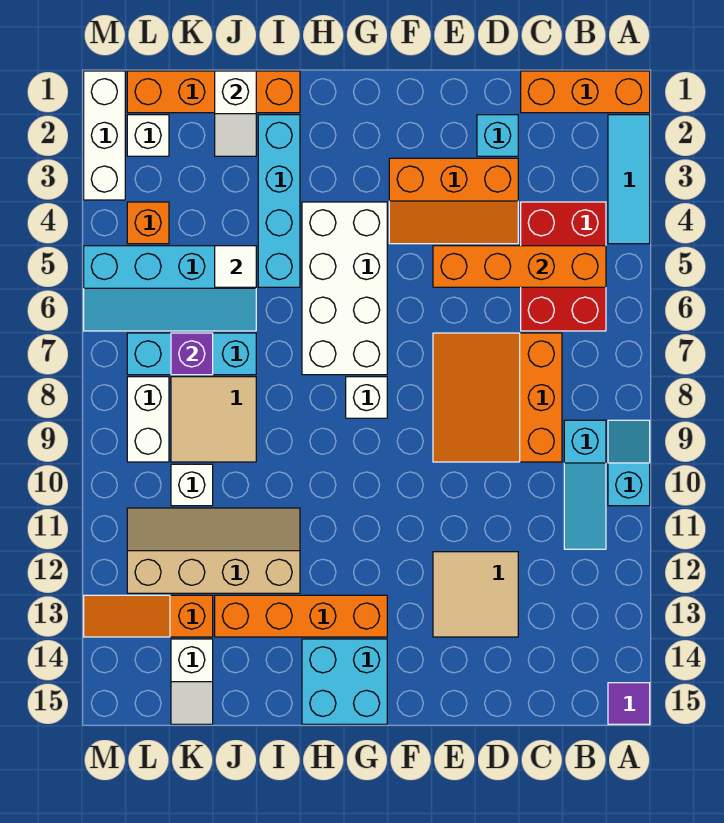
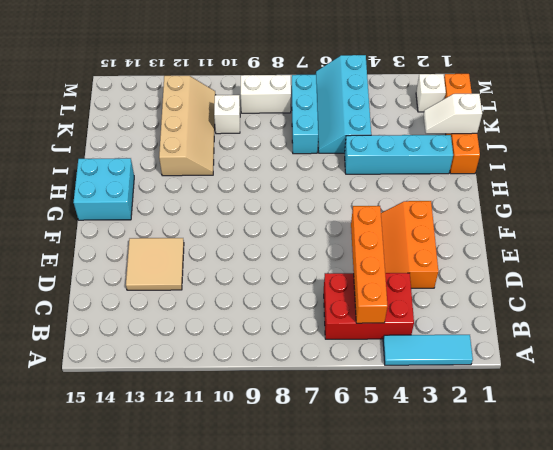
none -> orange brick A1:C1 level 1
none -> cyan slope A9:A10 level 1 top 10
none -> purple tile A15 level 1
none -> cyan slope B9:B11 level 1 top 9

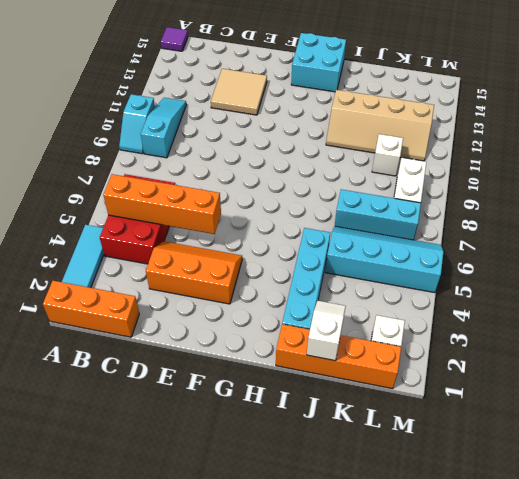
none -> orange slope C7:E9 level 1 top C
none -> cyan brick D2 level 1
none -> white brick G4:H7 level 1
none -> white brick G8 level 1

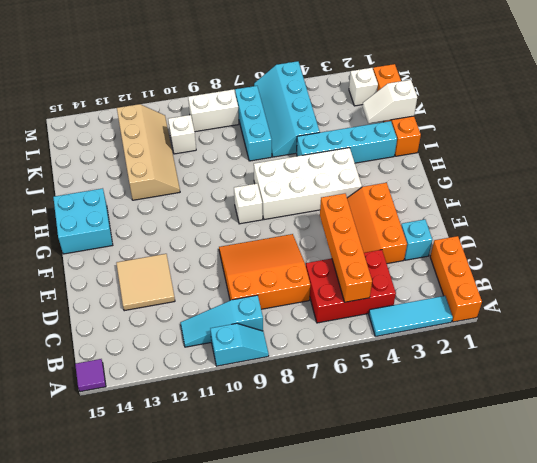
none -> orange brick G13:J13 level 1
none -> tan tile J8:K9 level 1
none -> orange slope K13:M13 level 1 top K
none -> white slope K14:K15 level 1 top 14

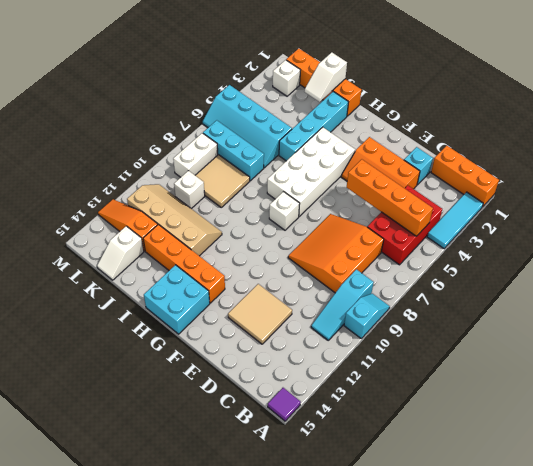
none -> orange brick L4 level 1
none -> white brick M1:M3 level 1
none -> white tile J5 level 2
none -> purple brick K7 level 2

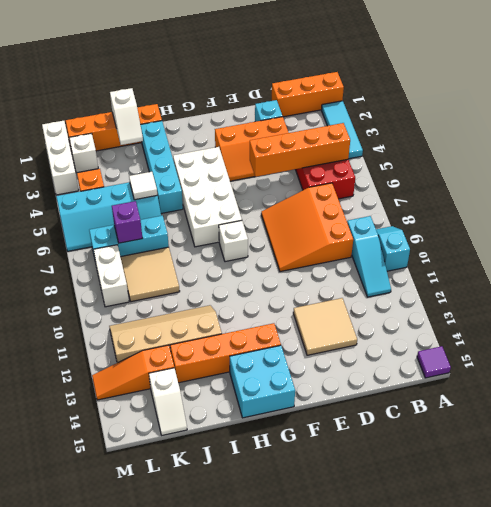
none -> white brick K10 level 1

